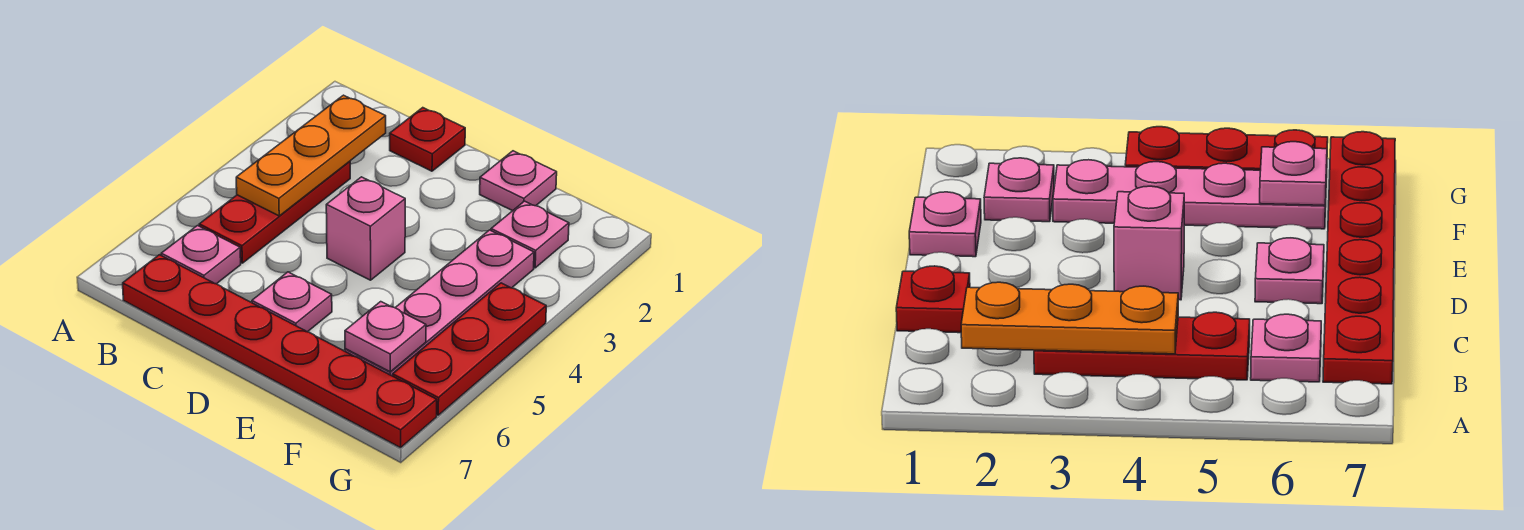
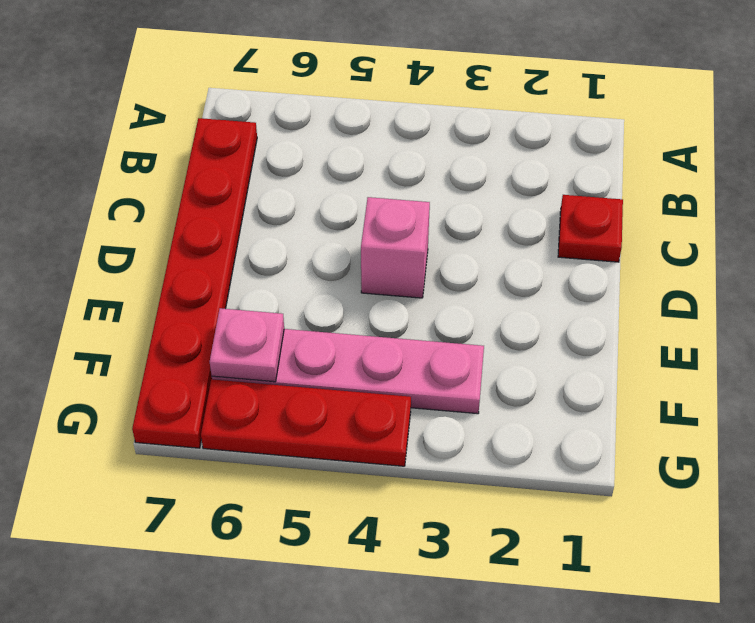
none -> red plate B3:B5 level 1
none -> pink plate B6 level 1
none -> pink plate D6 level 1

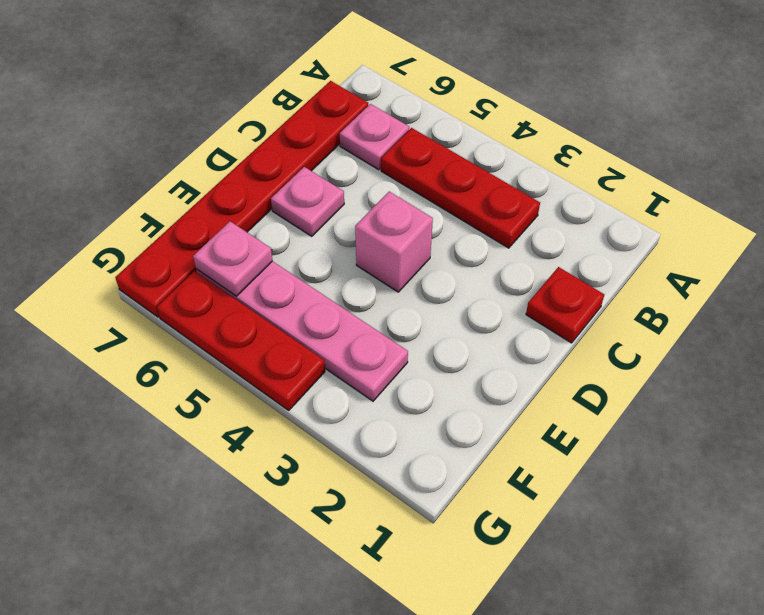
none -> pink plate E1 level 1
none -> pink plate F2 level 1
none -> orange plate B2:B4 level 2

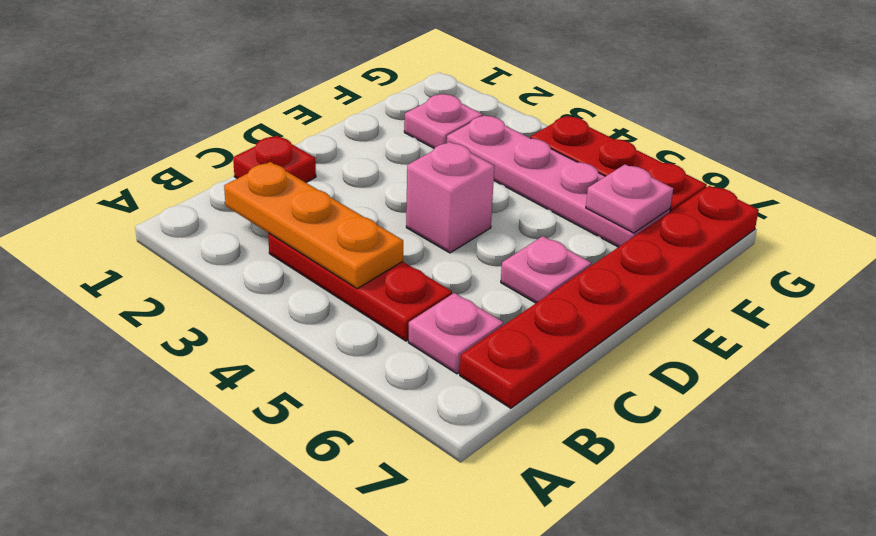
none -> pink plate E1 level 1

